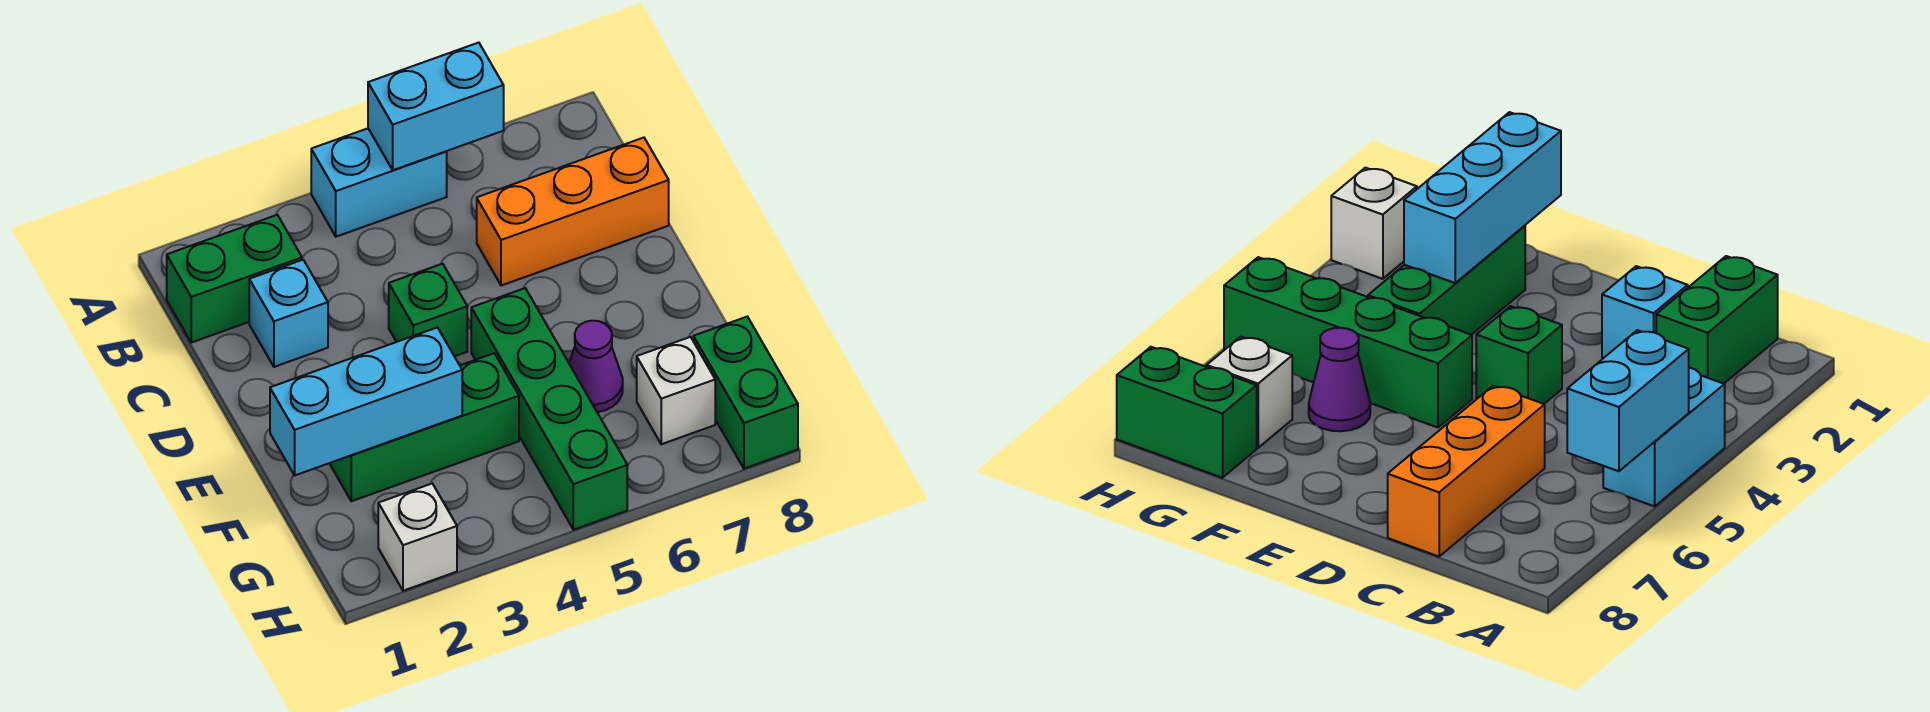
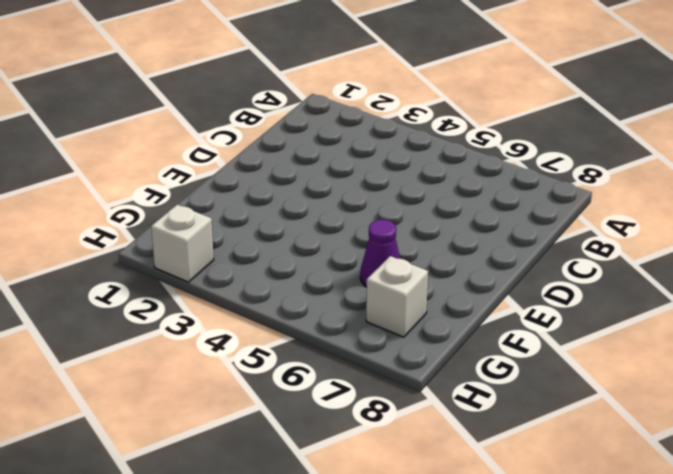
none -> cyan brick A4:A5 level 1
none -> green brick B1:B2 level 1
none -> cyan brick C2 level 1

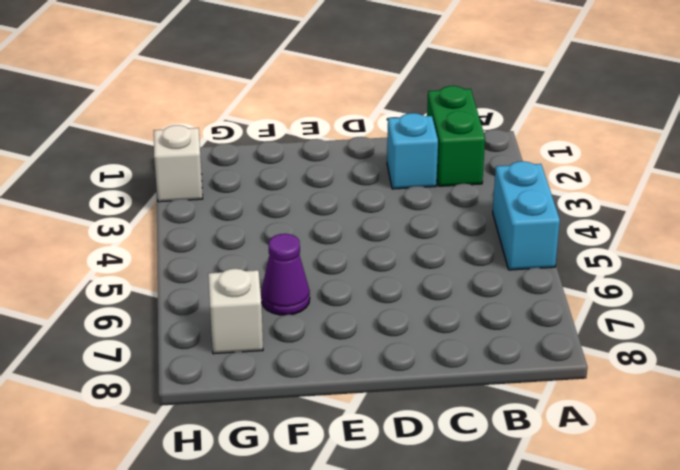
none -> orange brick C6:C8 level 1
none -> green brick D4 level 1
none -> green brick E5:H5 level 1

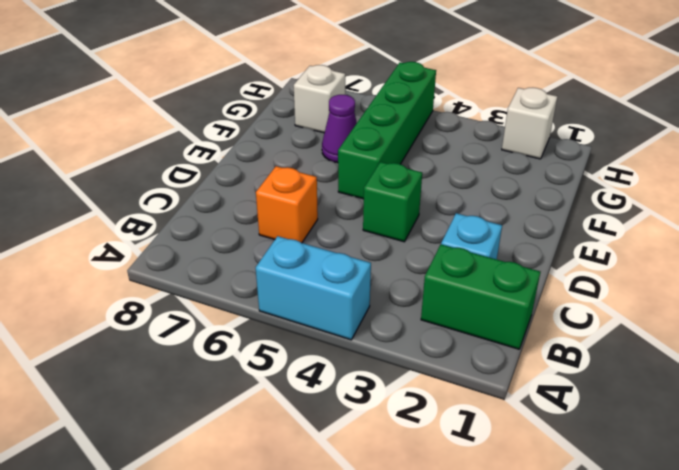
orange brick C6 level 1 -> orange brick C6:C8 level 1
none -> green brick F2:F4 level 1
none -> green brick G8:H8 level 1
none -> cyan brick A5:A6 level 2

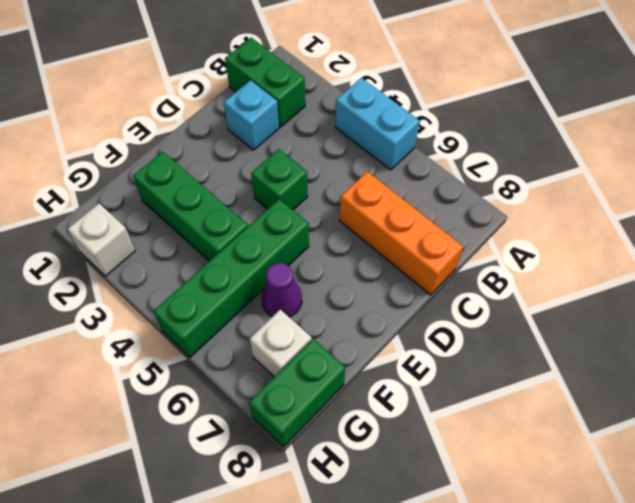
none -> cyan brick A5:A6 level 2
none -> cyan brick F1:F3 level 2

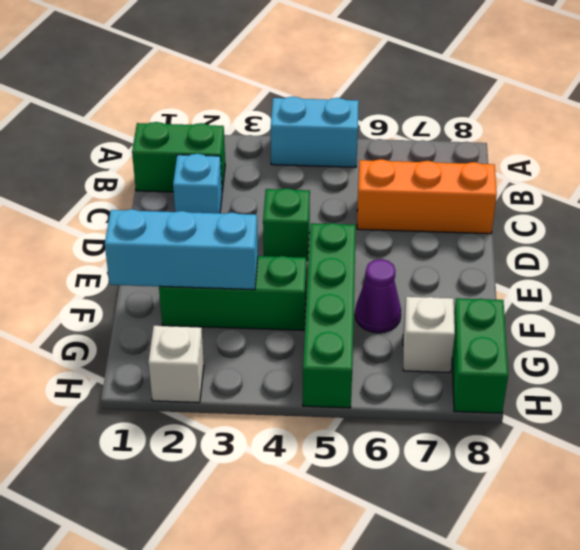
none -> cyan brick A5:A6 level 2

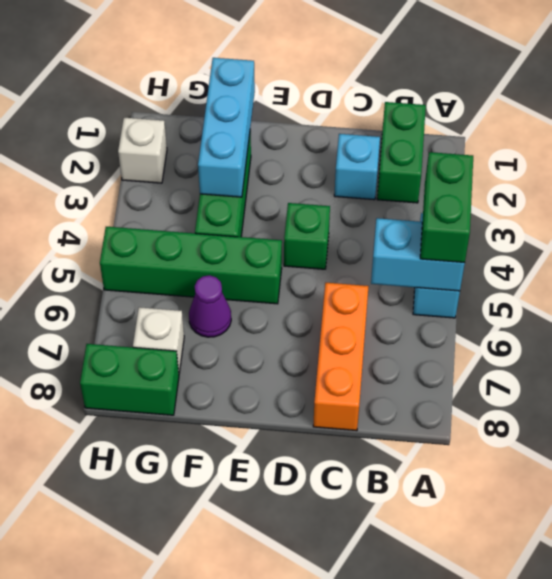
green brick A4:A5 level 3 -> none
cyan brick A5:B5 level 2 -> cyan brick A5:A6 level 2

